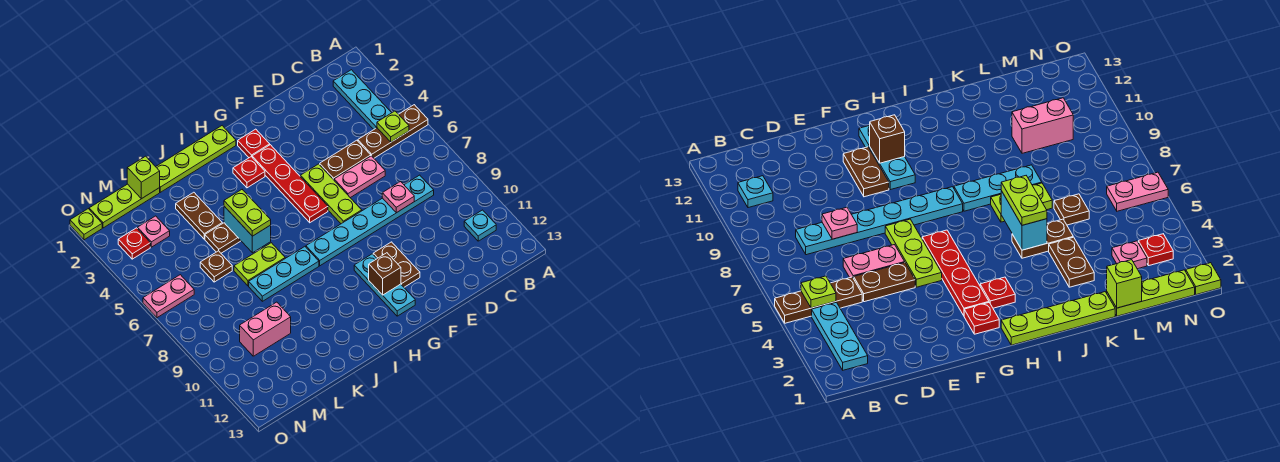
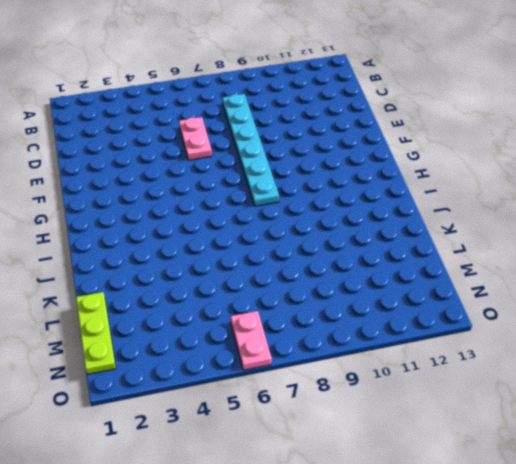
none -> brown plate A5:C5 level 1
none -> cyan plate B2:B4 level 1
none -> cyan plate B11 level 1
none -> brown plate D5:E5 level 1

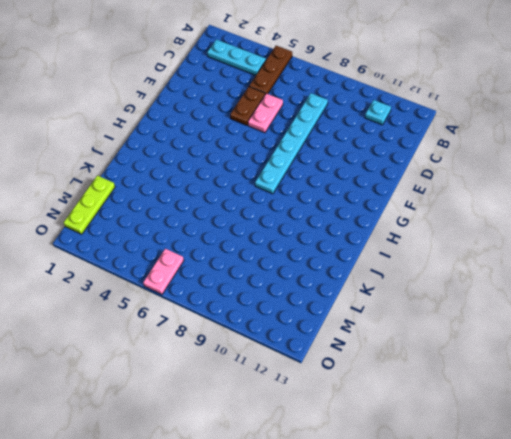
none -> lime plate F5:F7 level 1
none -> brown plate F10:F11 level 1
none -> red plate G2 level 1
none -> red plate G3:G6 level 1

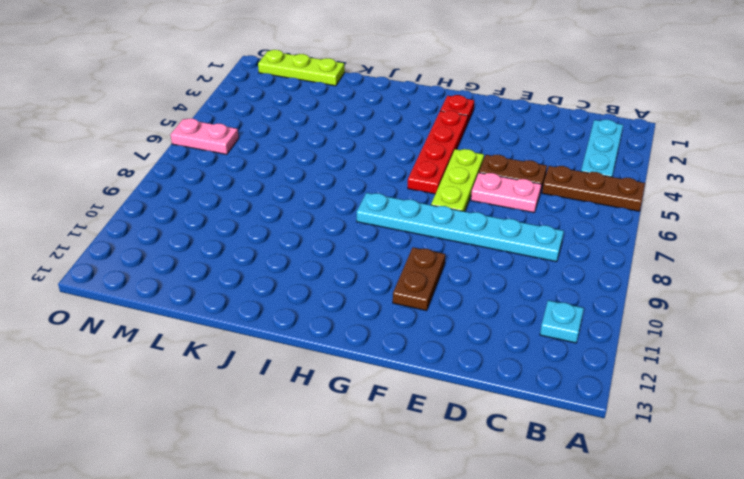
none -> cyan plate G10:G12 level 1
none -> lime plate H1:K1 level 1
none -> red plate H3 level 1
none -> cyan plate I8:K8 level 1

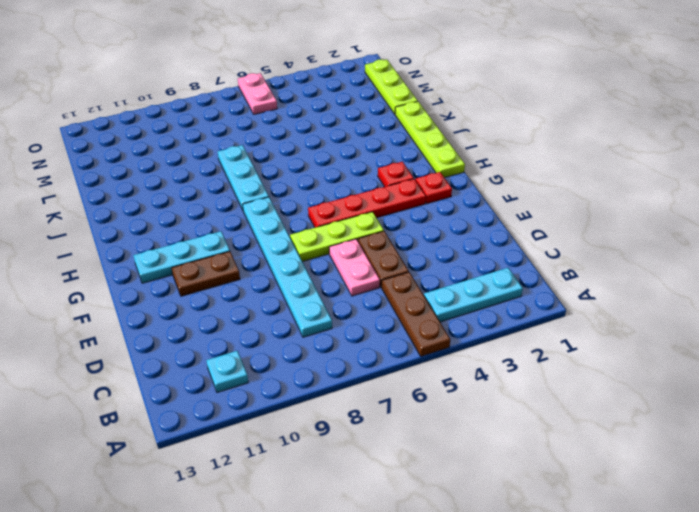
none -> brown plate J5:K5 level 1
none -> lime plate J7:K7 level 1
none -> brown plate K3:K4 level 1
none -> brown plate L6 level 1

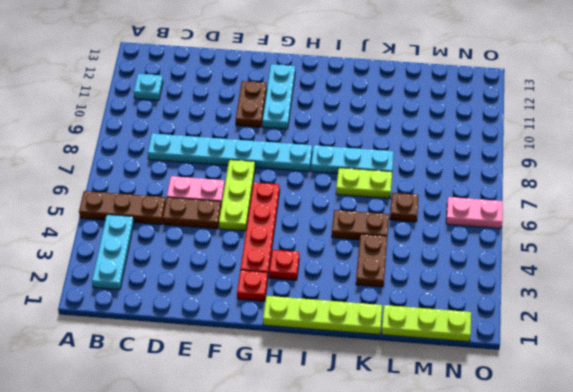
none -> pink brick L10:M10 level 1
none -> pink plate M3 level 1
none -> red plate N3 level 1
none -> lime plate O1 level 1

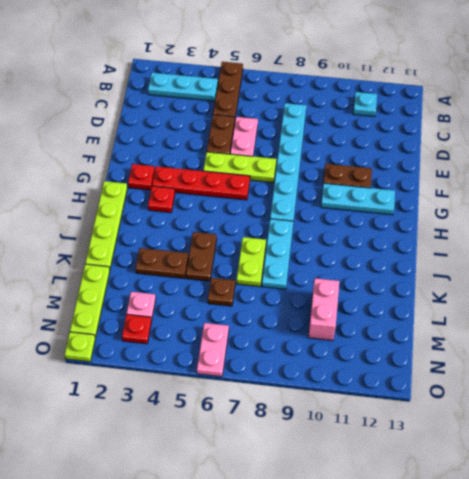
none -> lime plate B5 level 2
none -> pink plate D8 level 2
none -> brown brick G11 level 2
none -> cyan brick J5:J6 level 2

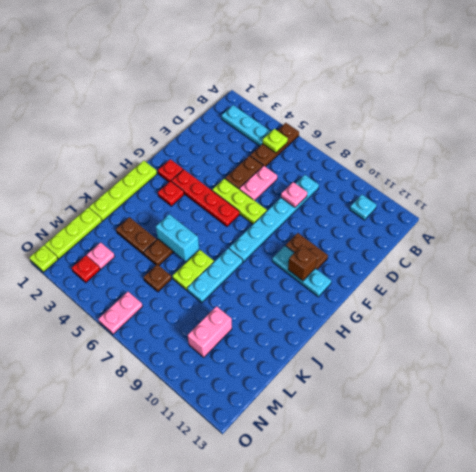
none -> lime brick L1 level 2
none -> lime plate J5:J6 level 3

